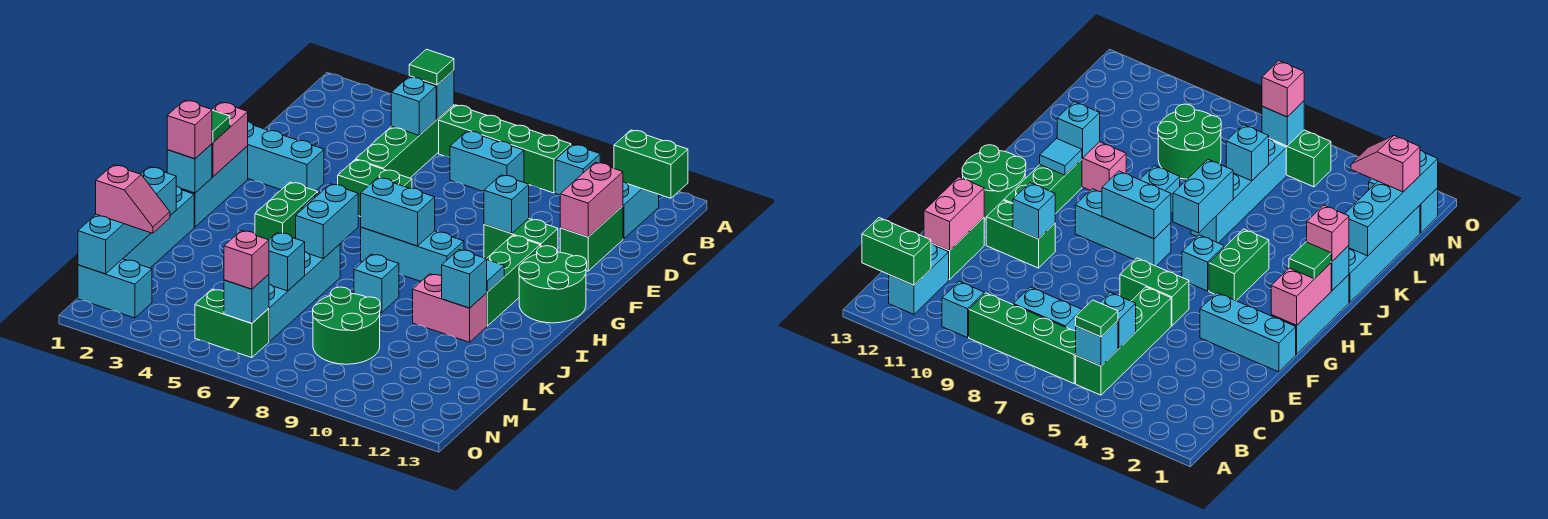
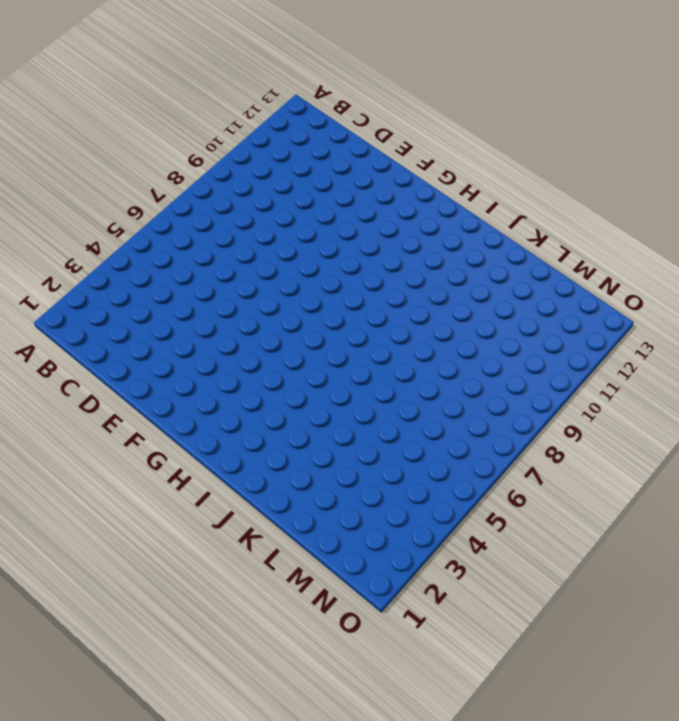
none -> green brick B5:E5 level 1
none -> green brick B6:B9 level 1
none -> cyan brick B10 level 1
none -> cyan brick B12:C12 level 1

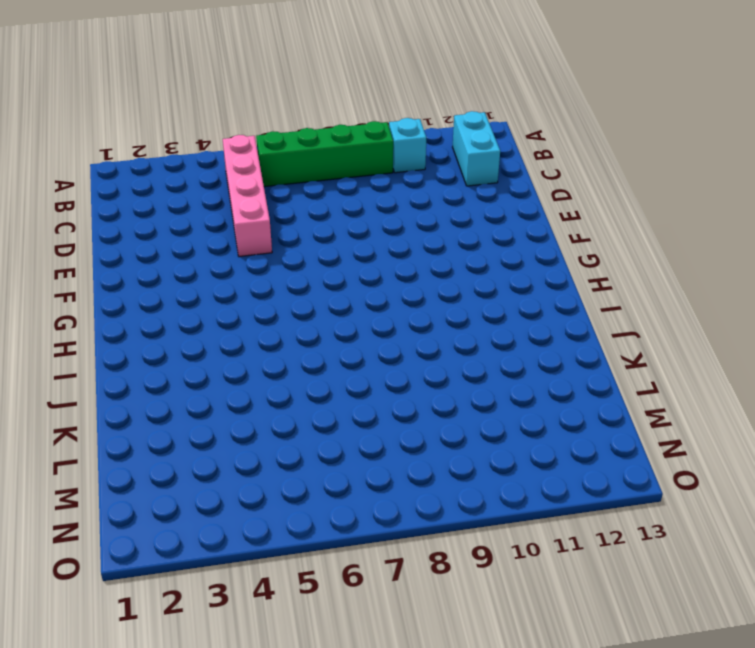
pink brick B5:E5 level 1 -> green brick B5:E5 level 1
none -> cyan brick C7:C8 level 1
none -> green brick D12:E12 level 1
none -> cyan brick F1:F3 level 1
none -> green brick F5:F6 level 1

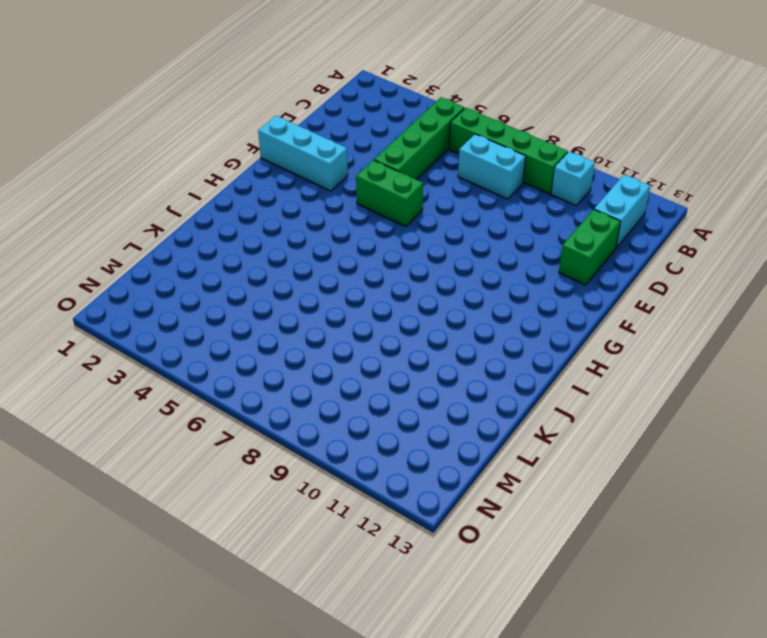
none -> green brick F10:F11 level 1
none -> cyan brick G1:I1 level 1
none -> green brick G11:I11 level 1
none -> green round brick G12:H13 level 1

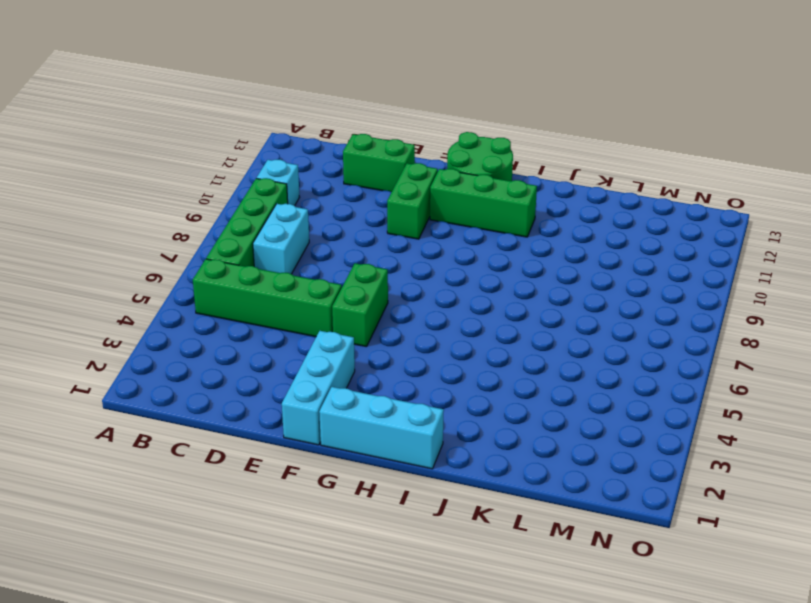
none -> cyan brick B12:C12 level 1
none -> green brick H4:I4 level 1
none -> cyan brick H5 level 1
none -> cyan brick H7:H9 level 1

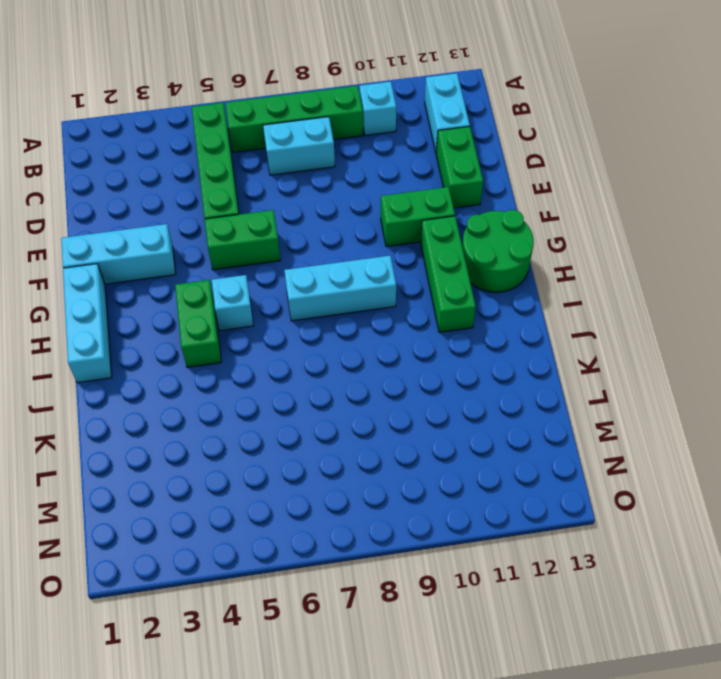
none -> cyan brick J1:M1 level 1
none -> cyan brick J6:M6 level 1
none -> cyan brick J8 level 1
none -> pink brick J10:J11 level 1

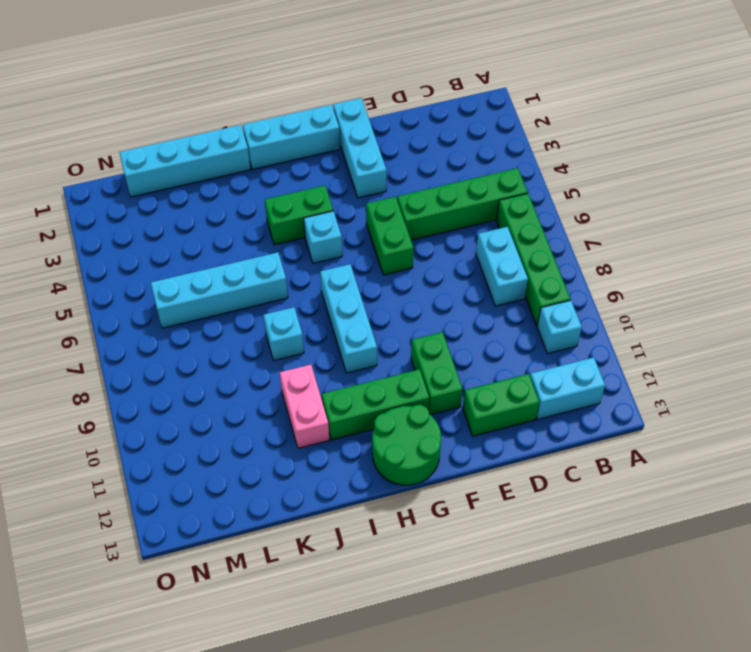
none -> green round brick L8:M9 level 1
none -> cyan brick N1:N2 level 1
none -> green brick N5:N6 level 1
none -> cyan brick B5 level 2

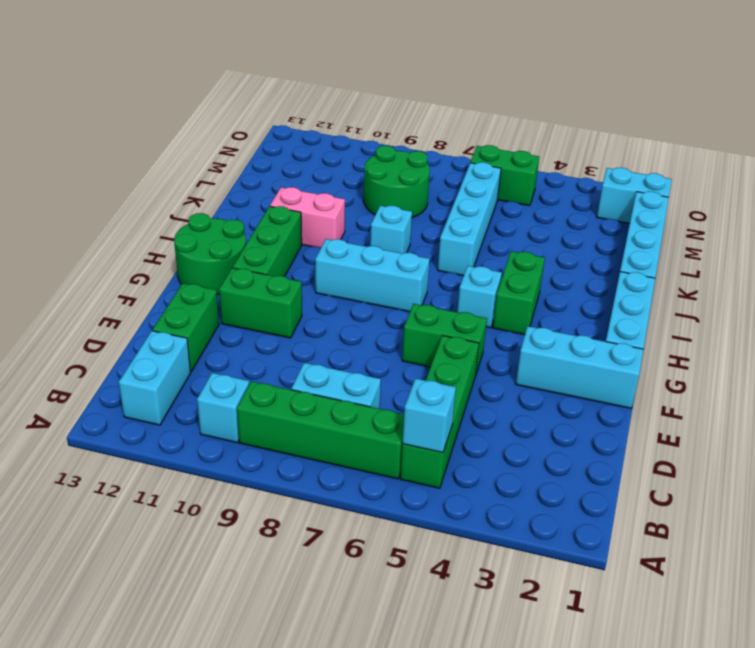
none -> green brick B12:B13 level 2
none -> cyan brick C5 level 2
none -> pink brick D12:E12 level 2
none -> cyan brick F10 level 2

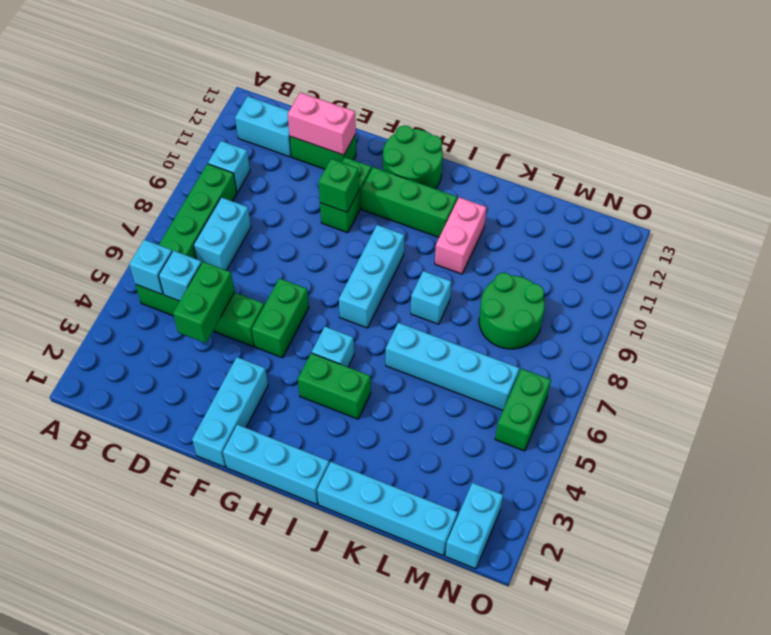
green brick D4:D5 level 2 -> green brick B12:B13 level 2
green brick F10 level 2 -> cyan brick F10 level 2
none -> pink brick G1:H1 level 2
none -> cyan brick H7:H8 level 2
none -> cyan brick I1 level 2
none -> cyan brick I6:J6 level 2

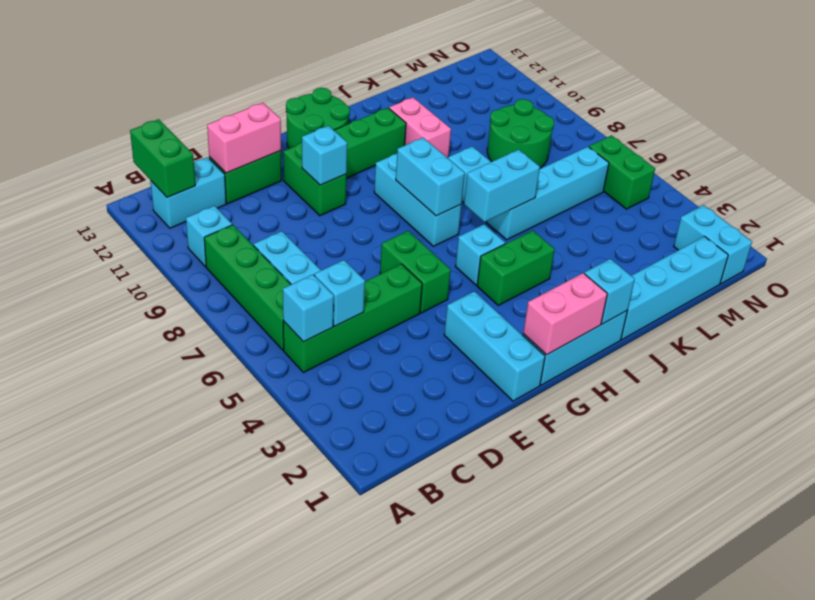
none -> cyan tile I11 level 2
none -> cyan brick J11 level 2
none -> cyan brick K1:N1 level 2
none -> cyan brick L6 level 2

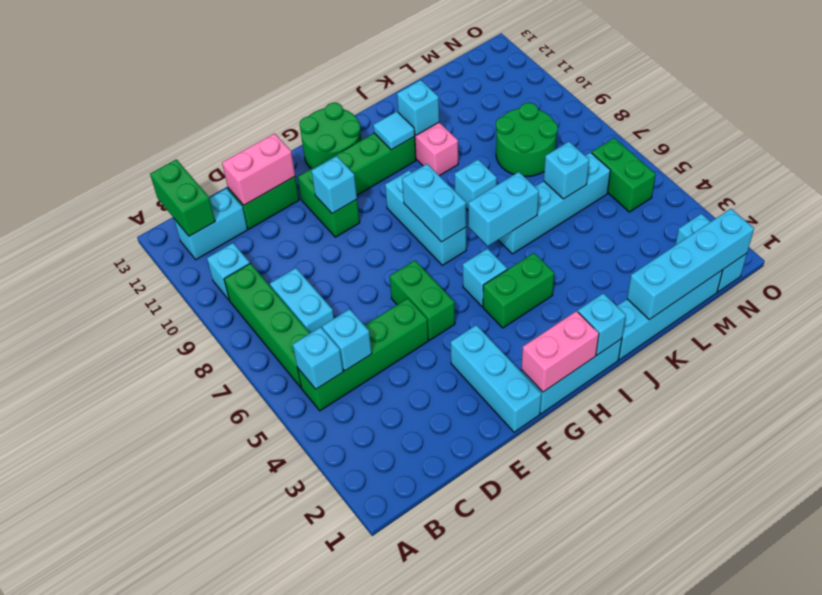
none -> cyan brick N6 level 2
none -> green tile B5 level 3
none -> green tile H1 level 3
none -> pink brick I1 level 3

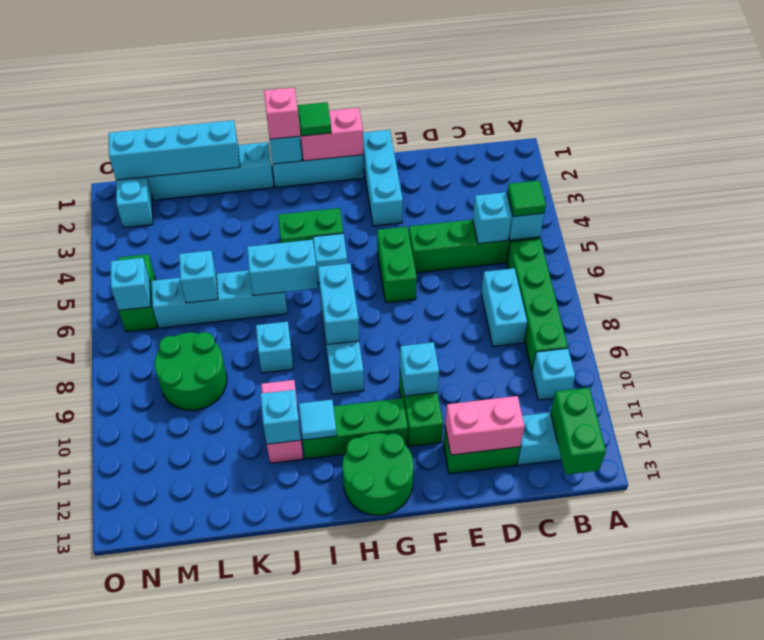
none -> pink slope M1:M2 level 3 top 1
none -> pink brick N6 level 3

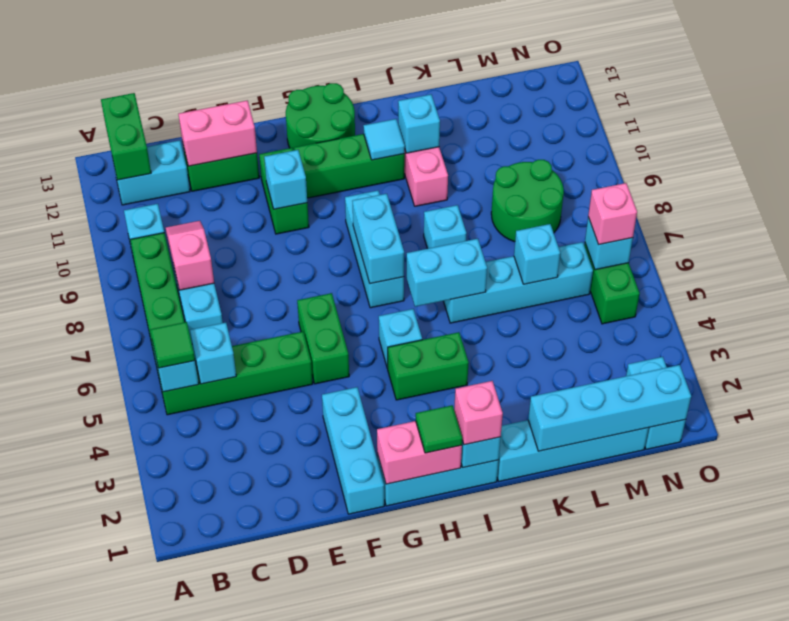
pink slope C8:C9 level 2 top 8 -> pink slope M1:M2 level 3 top 1

